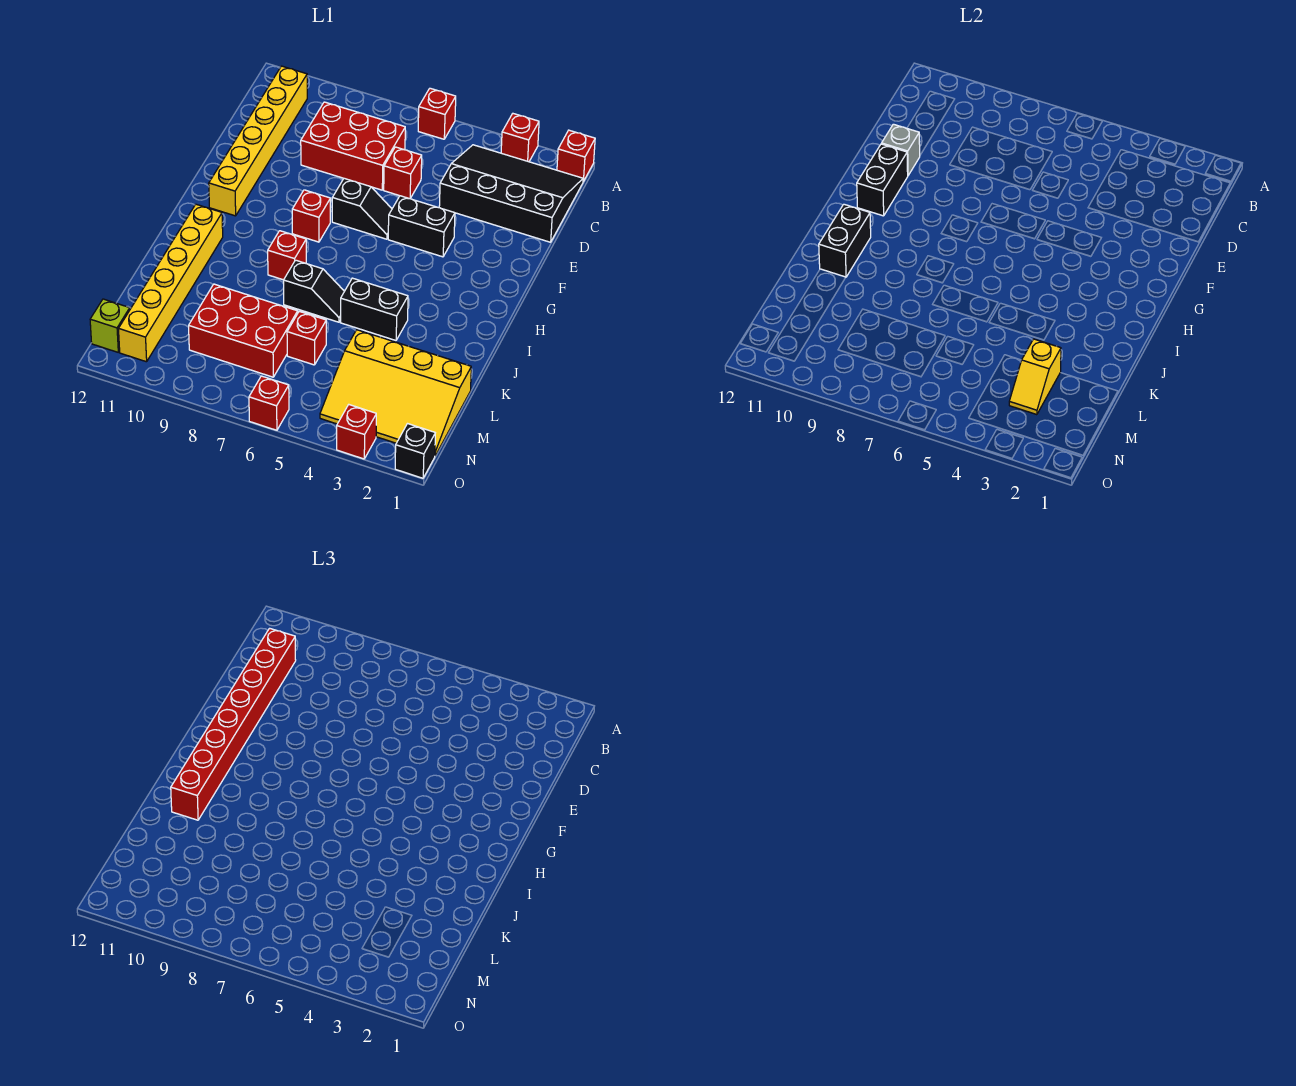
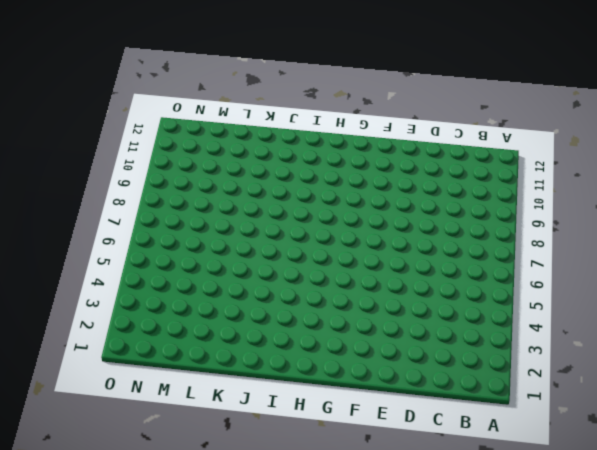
none -> red brick A1 level 1
none -> red brick A3 level 1
none -> red brick A6 level 1

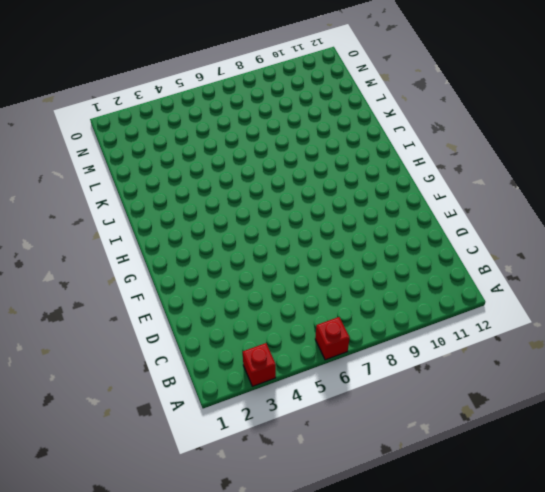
none -> red brick A1 level 1
none -> black slope B1:D4 level 1 top D
none -> yellow brick B11:G11 level 1

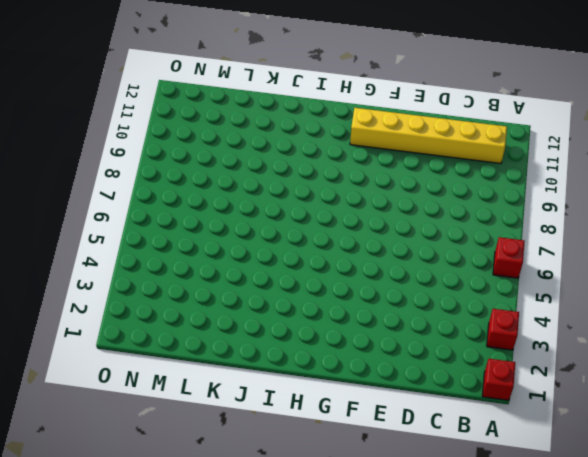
none -> black slope B1:D4 level 1 top D
none -> red brick C7:D9 level 1
none -> red brick D6 level 1

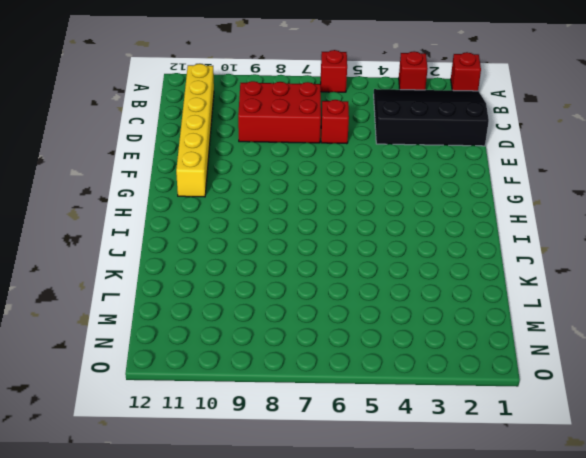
none -> black brick F4:F5 level 1
none -> black slope F6:F7 level 1 top 7
none -> red brick G8 level 1

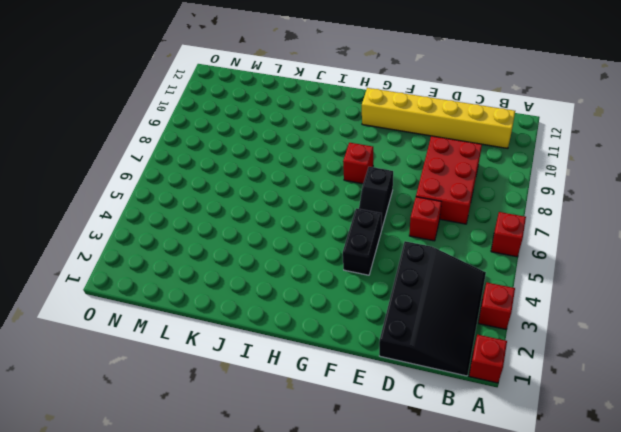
none -> red brick I8 level 1
none -> yellow brick I11:N11 level 1
none -> black brick J4:J5 level 1

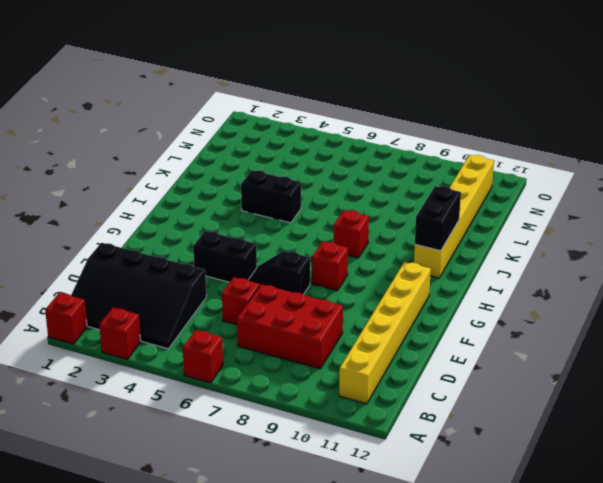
none -> black slope J6:J7 level 1 top 7
none -> yellow slope L1:N4 level 1 top L
none -> red brick L6 level 1

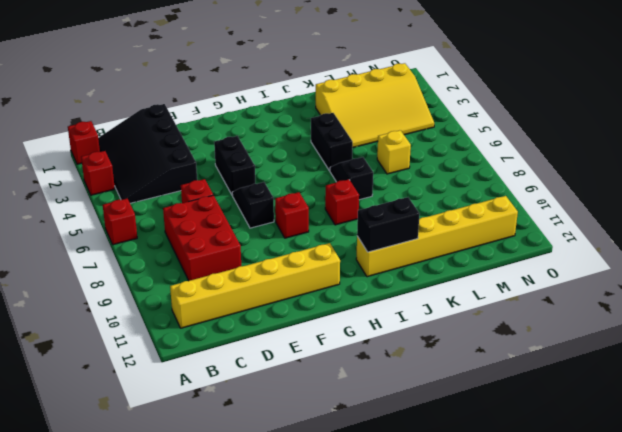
yellow slope K2:N4 level 1 top 2 -> yellow slope L1:N4 level 1 top L
yellow brick L6 level 1 -> red brick L6 level 1
none -> red brick L7:M9 level 1
none -> lime brick N12 level 1
none -> black brick O1 level 1

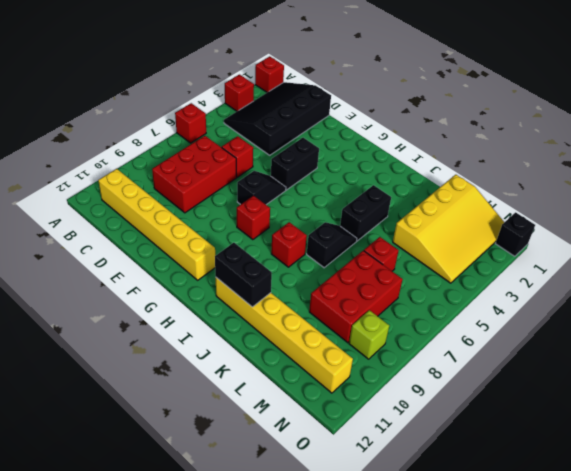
lime brick N9 level 1 -> lime brick N12 level 1
none -> red brick O3 level 1
none -> red brick O6 level 1
none -> grey brick E11 level 2

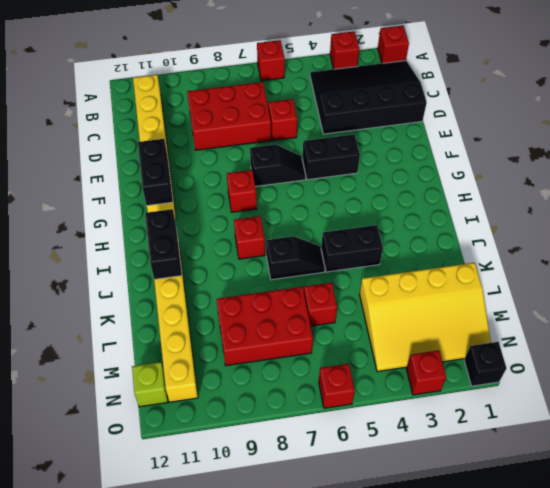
none -> grey brick E11 level 2
none -> yellow slope L3:M3 level 2 top L
none -> red brick C11:J11 level 3

